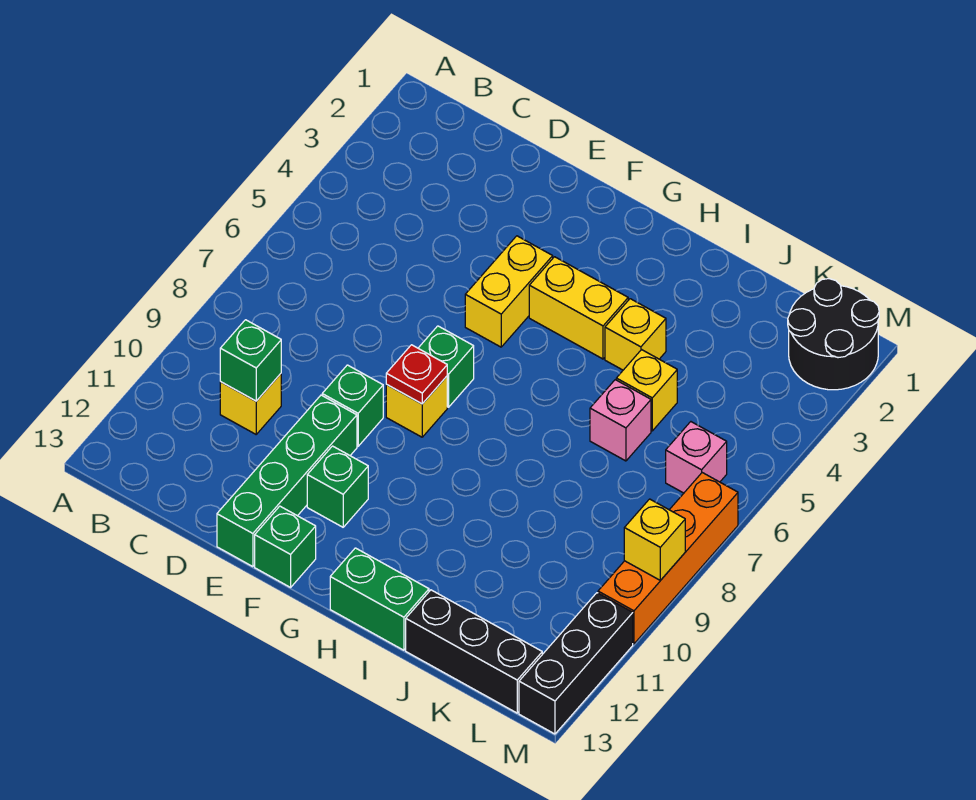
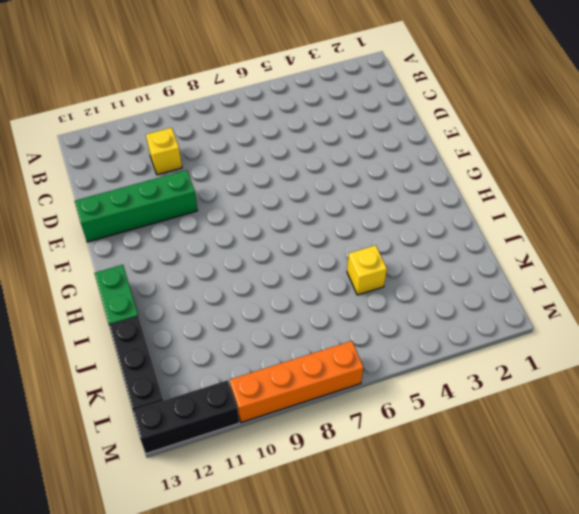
none -> green brick E9 level 1
none -> yellow brick F4:F5 level 1
none -> green brick F7 level 1

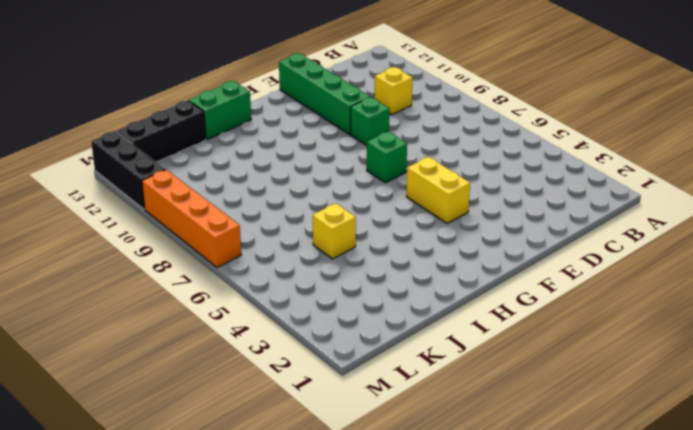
none -> yellow brick F8 level 1
none -> green brick F11 level 1
none -> green brick F13 level 1

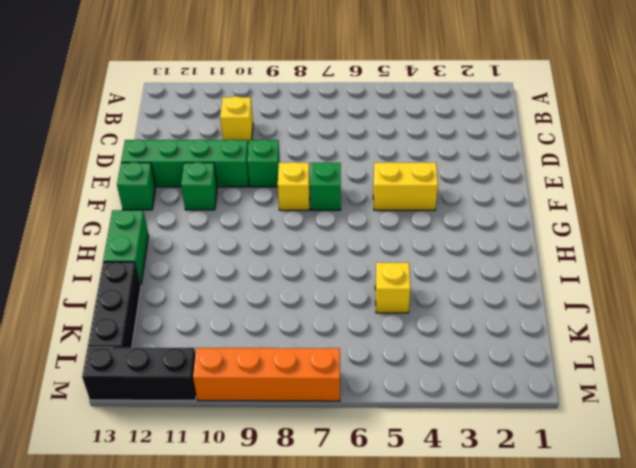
none -> yellow brick G4:H4 level 1
none -> yellow brick I4 level 1
none -> pink brick J6 level 1

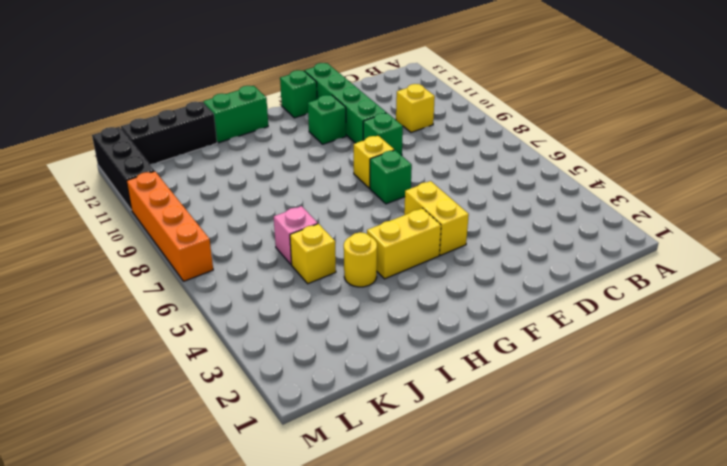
yellow round brick I4 level 1 -> yellow brick I4 level 1
none -> black round brick L1:M2 level 1
none -> pink brick L6 level 1
none -> green brick C10 level 2

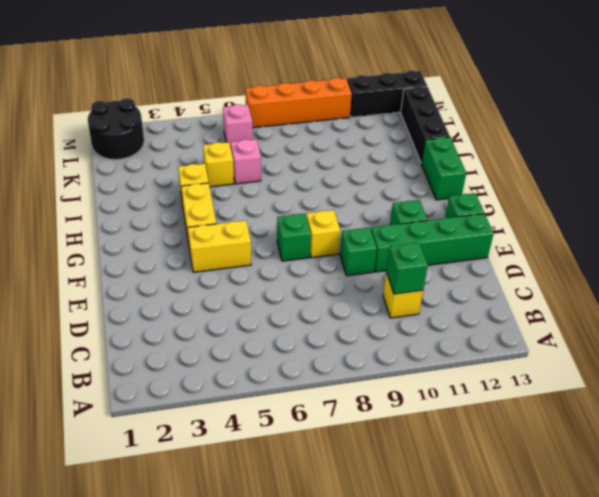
none -> red plate F8 level 2
none -> yellow brick M9 level 2

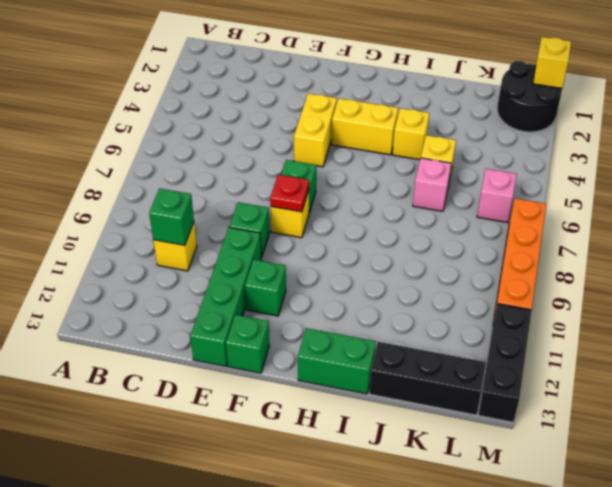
yellow brick M1 level 2 -> yellow brick M9 level 2

